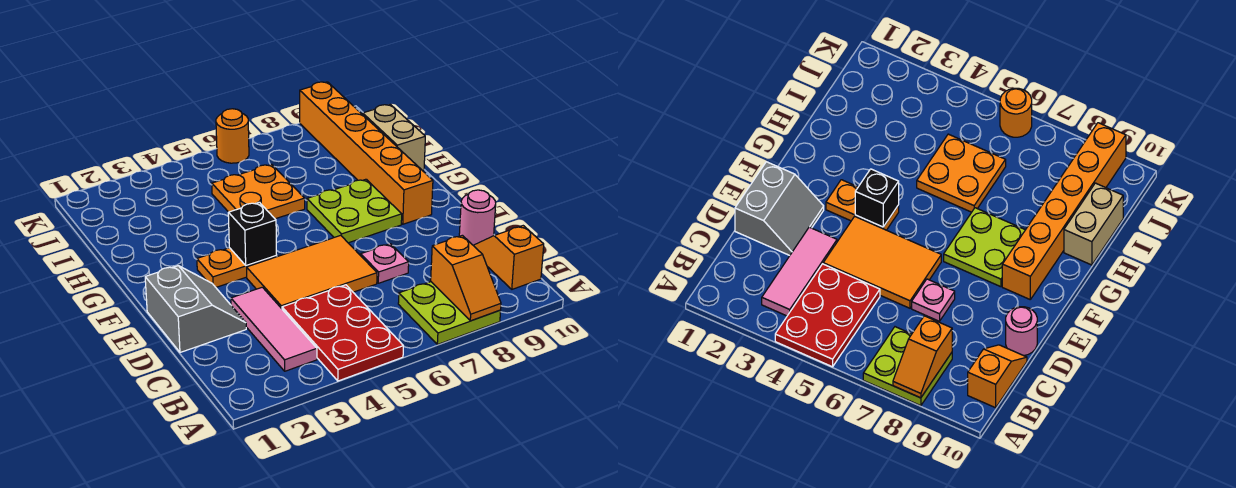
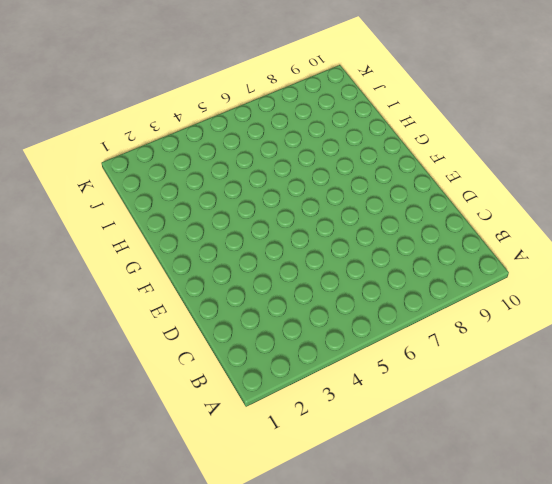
none -> red plate A4:C5 level 1
none -> lime plate A7:B8 level 1
none -> pink tile B3:D3 level 1

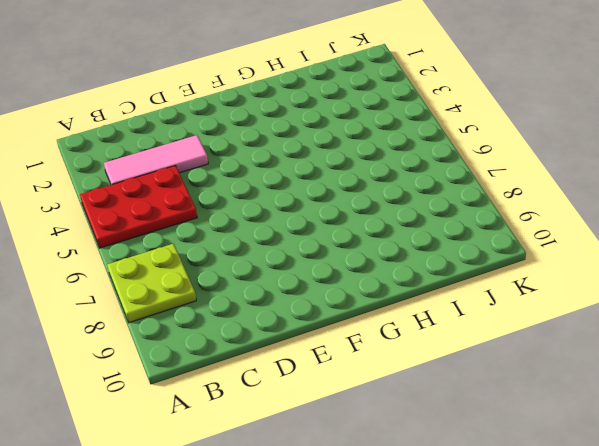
none -> orange slope B10:C10 level 1 top B
none -> grey slope D1:E2 level 1 top 1
none -> orange tile D4:E6 level 1

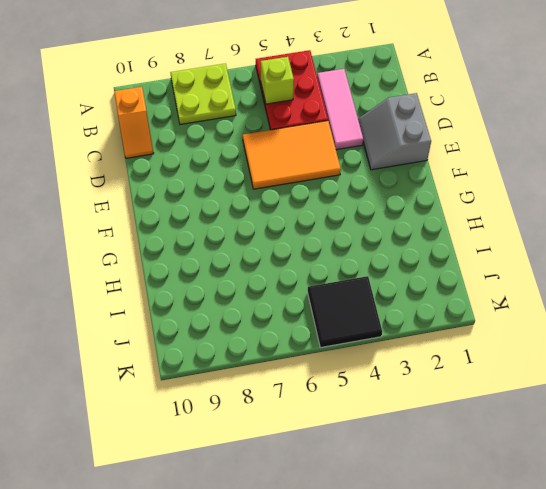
lime brick B5 level 2 -> none
black tile J4:K5 level 1 -> none
none -> pink plate D7 level 1
none -> pink round brick D10 level 1
none -> orange plate F3:F4 level 1

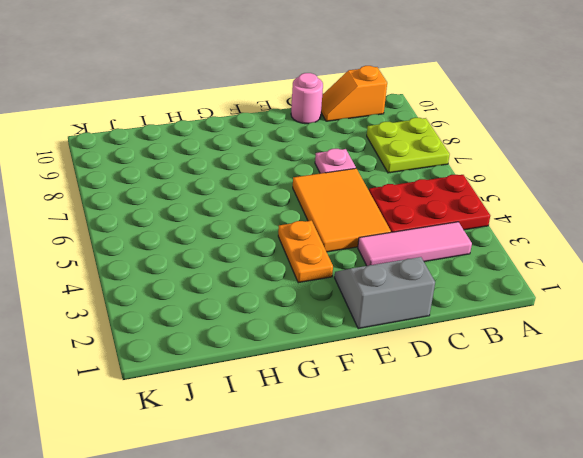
none -> lime plate F7:G8 level 1
none -> orange brick F9:K9 level 1
none -> orange plate H5:I6 level 1

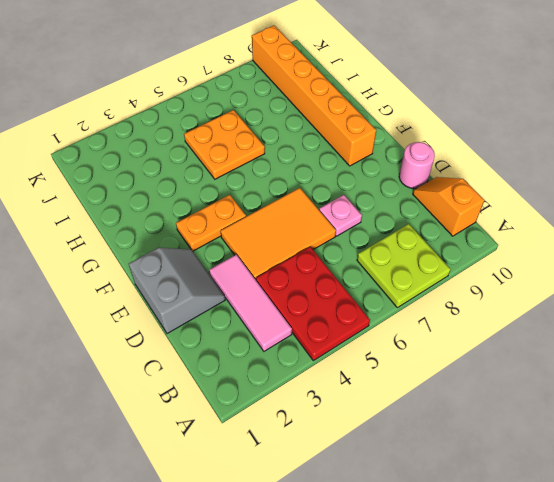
none -> lime plate F7:G8 level 1
none -> tan brick H10:I10 level 1
none -> orange round brick K6 level 1

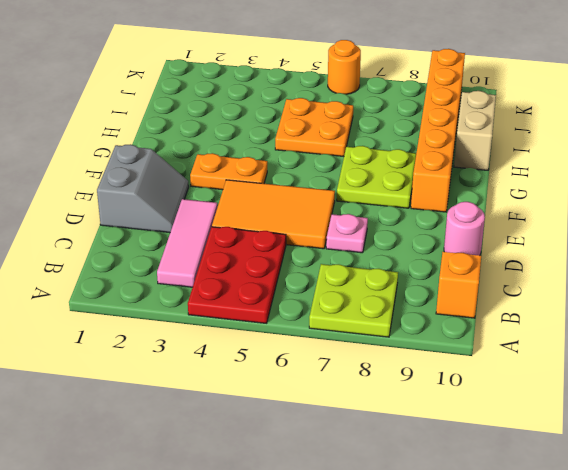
none -> orange slope A8:B8 level 2 top B
none -> black brick F4 level 2

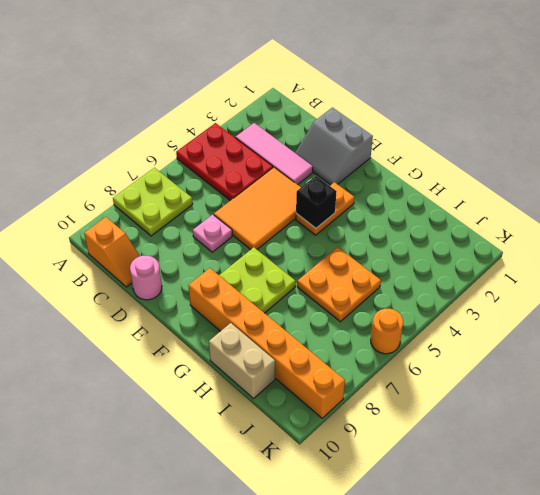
none -> orange slope A8:B8 level 2 top B

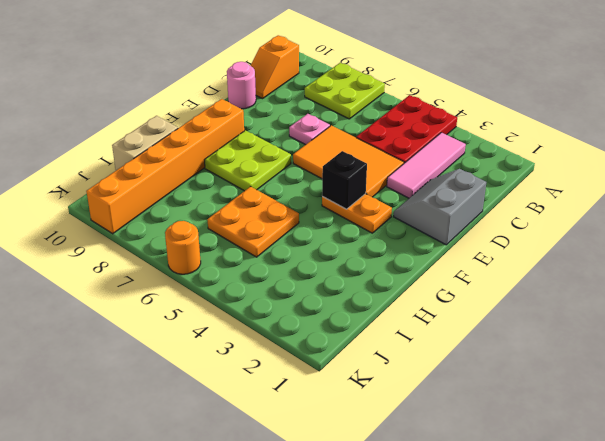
none -> orange slope A8:B8 level 2 top B

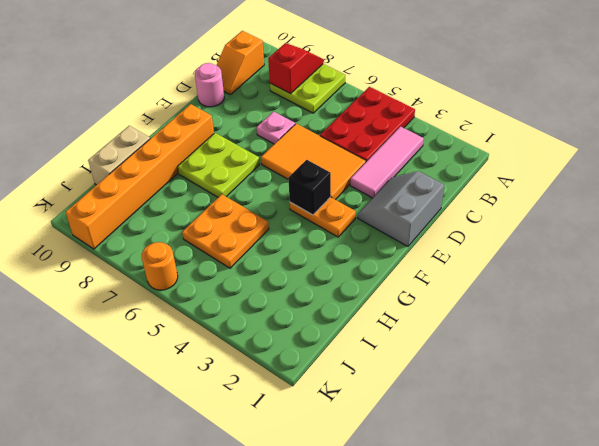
red slope A8:B8 level 2 top B -> orange slope A8:B8 level 2 top B

